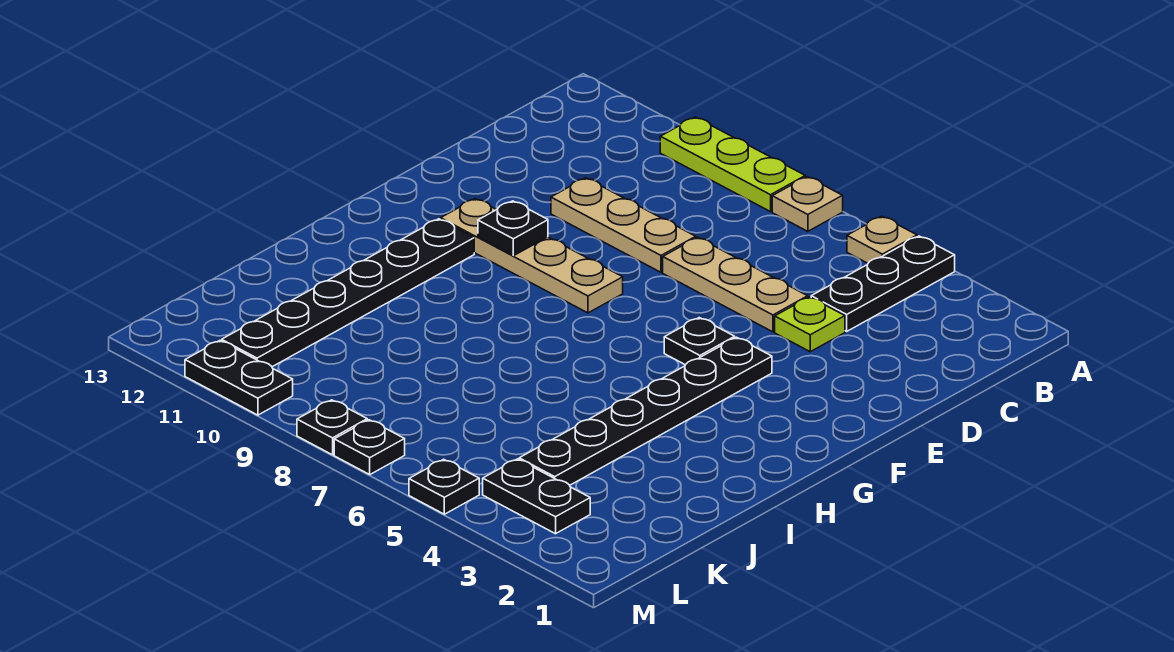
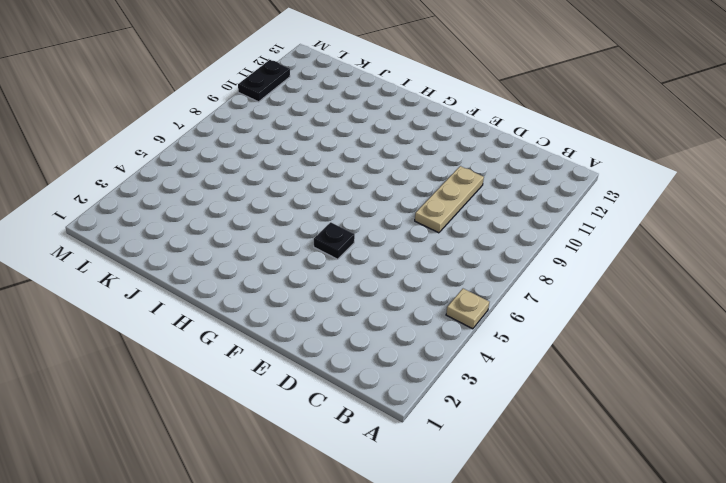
none -> black plate A4:C4 level 1
none -> tan plate A7 level 1
none -> lime plate A8:A10 level 1

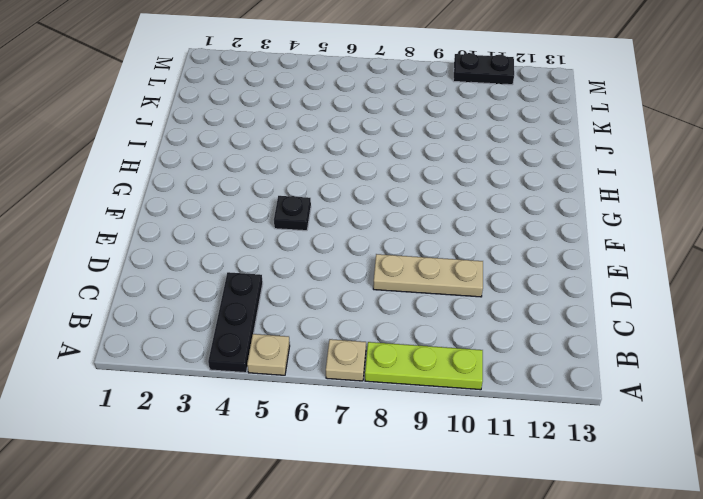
none -> lime plate D4 level 1
none -> tan plate D5:D7 level 1
none -> black plate F4:K4 level 1

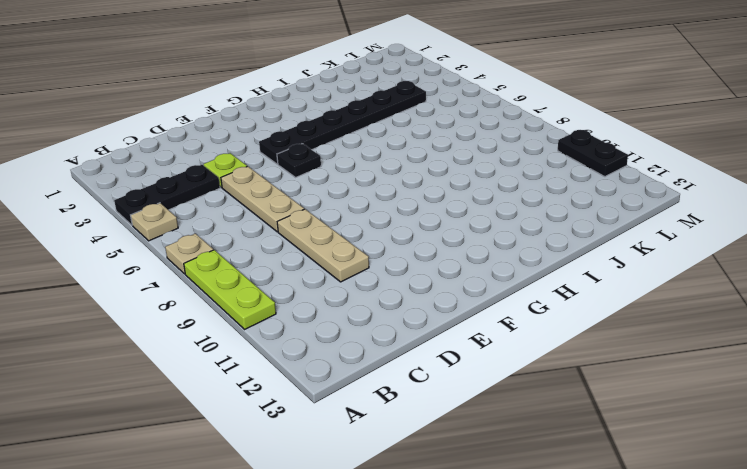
none -> tan plate F8:F11 level 1
none -> black plate G11:L11 level 1
none -> black plate L3:L4 level 1

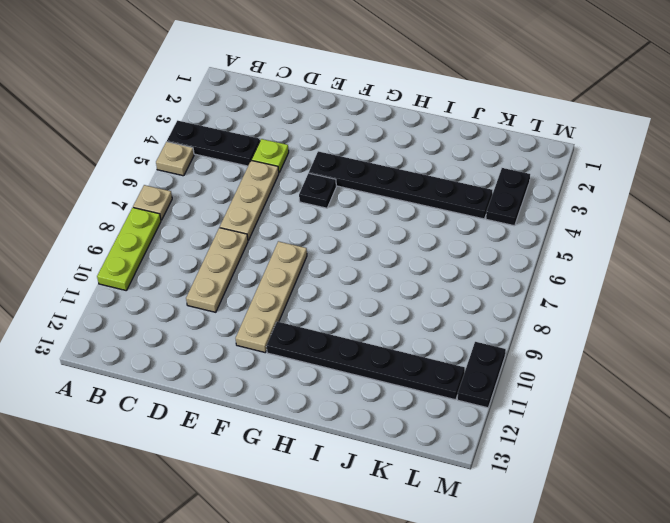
none -> black plate M5 level 1
none -> black plate M7 level 1
none -> black plate M8 level 1

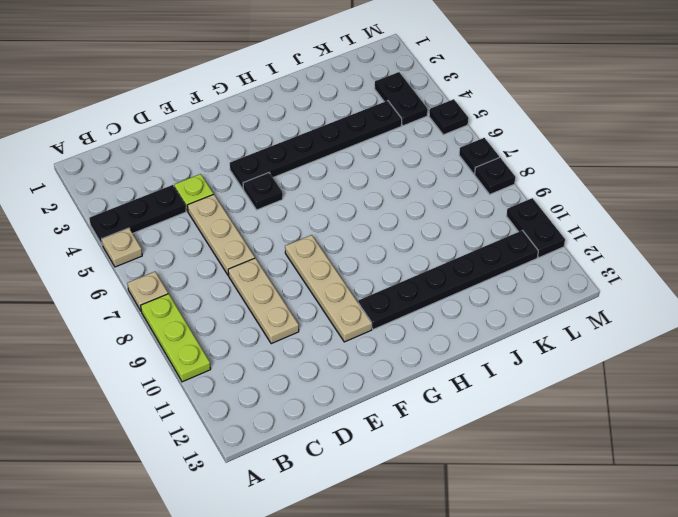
none -> black plate F10 level 2

